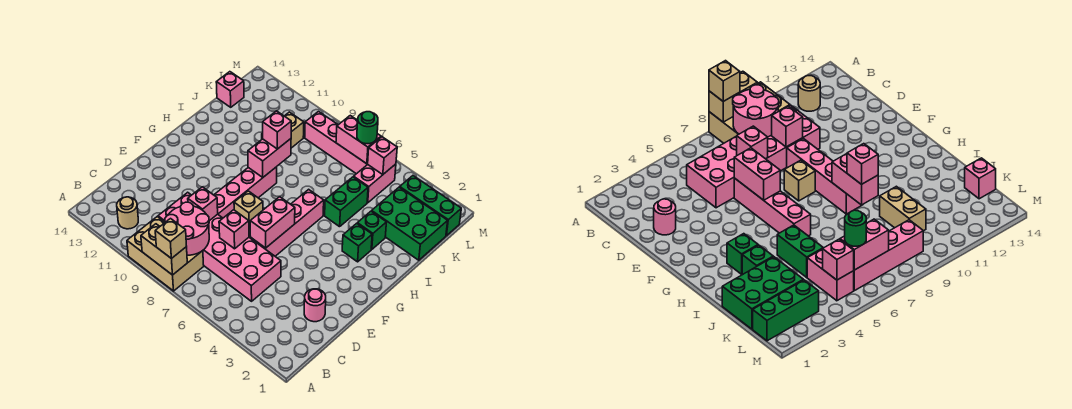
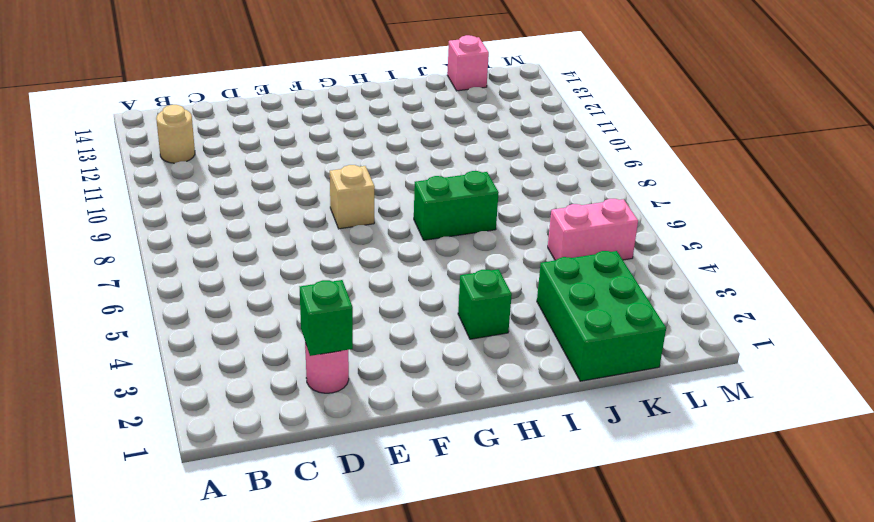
green brick D2 level 2 -> green brick I3 level 1
green brick H7:I7 level 1 -> green brick I5:J5 level 1
none -> tan brick A8:B10 level 1
none -> pink brick C5:D10 level 1
none -> pink brick E6:H6 level 1

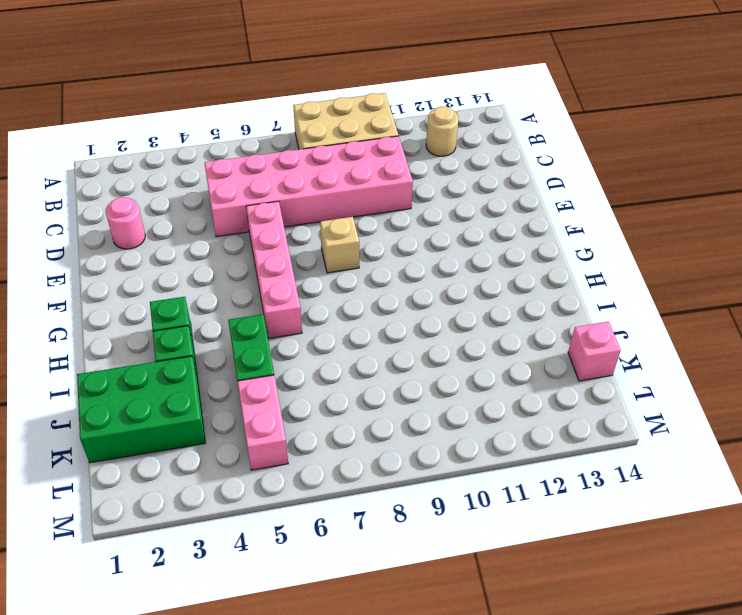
none -> pink brick E9:H9 level 1
none -> tan brick J10:K10 level 1
none -> green brick L1:L3 level 1

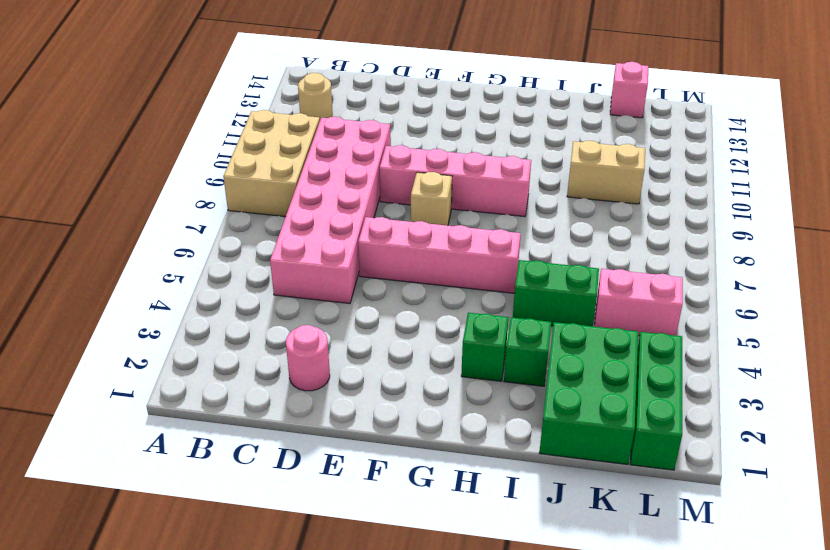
none -> pink brick L6:L9 level 1
none -> tan brick A8:A9 level 2
none -> pink round brick B8:C9 level 2

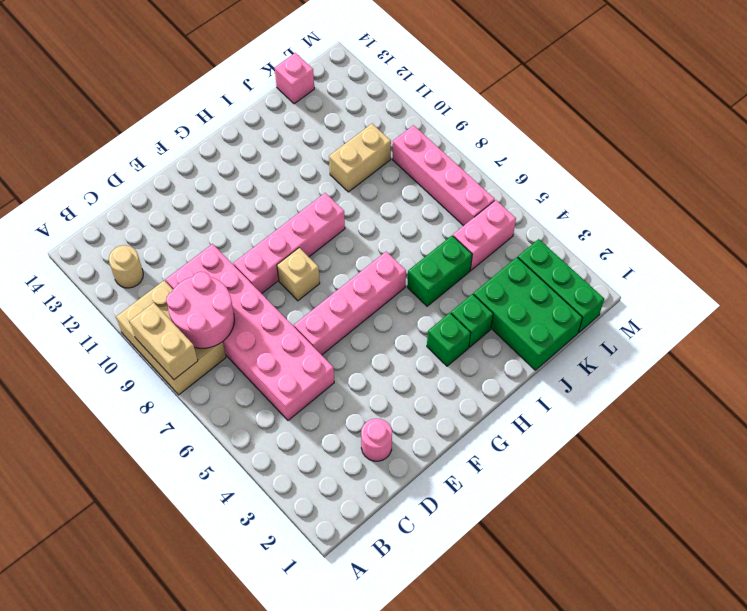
none -> pink brick D7 level 2
none -> pink brick D9 level 2
none -> pink brick E6:F6 level 2

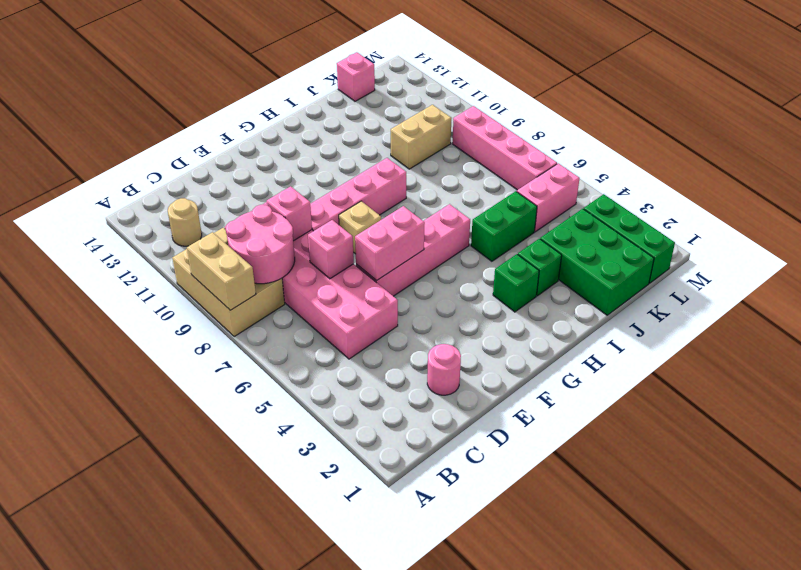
none -> pink brick H9:I9 level 2
none -> pink brick L5 level 2
none -> pink brick L6:L7 level 2

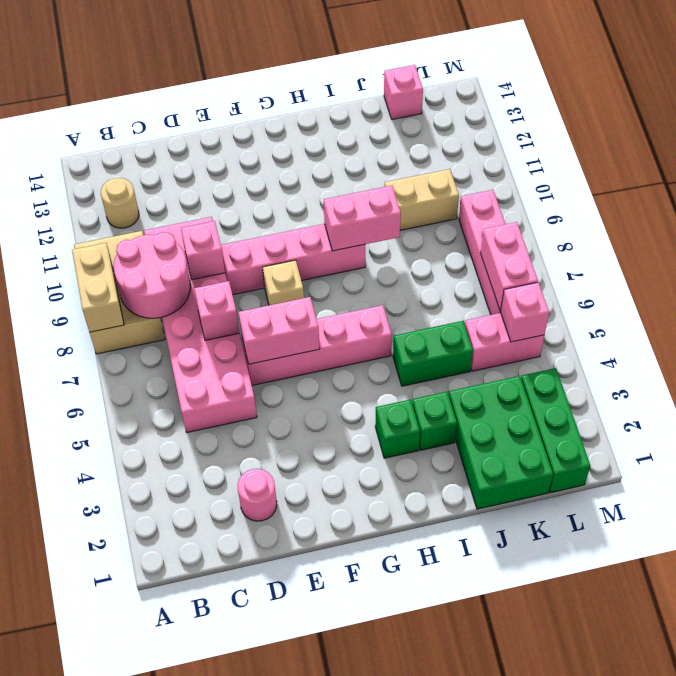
none -> tan brick A8 level 3
none -> pink brick I9 level 3
none -> green round brick L6 level 3

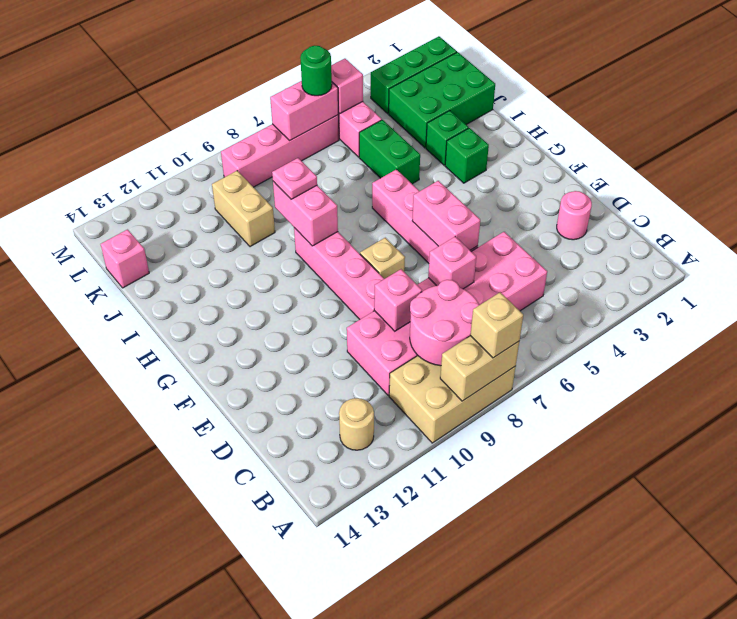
pink plate I9 level 3 -> pink brick I9 level 3

